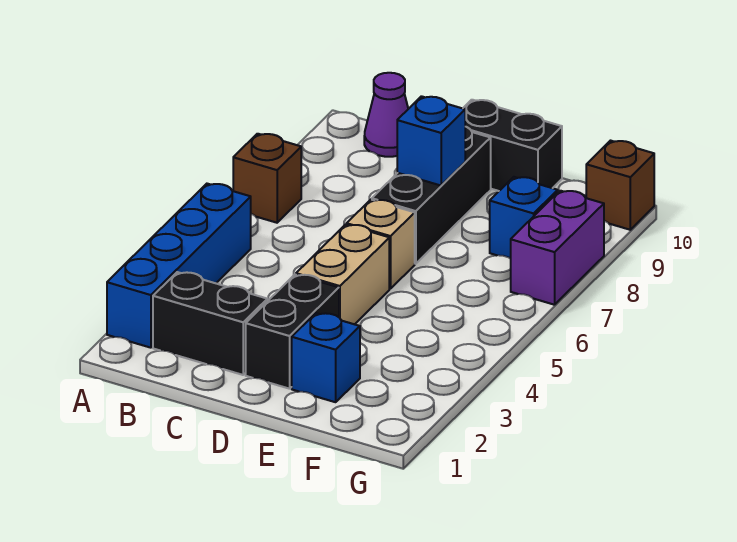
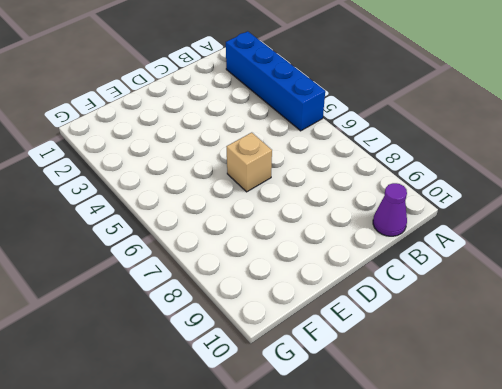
none -> brown brick A7 level 1
none -> black brick B2:C2 level 1
none -> black brick D2:D3 level 1

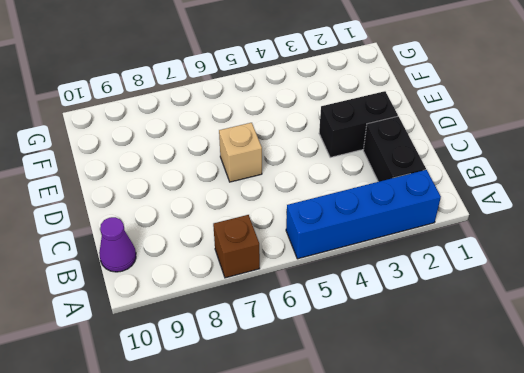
none -> tan brick D4:D5 level 1
none -> black brick D7:D9 level 1
none -> black brick D10:E10 level 1

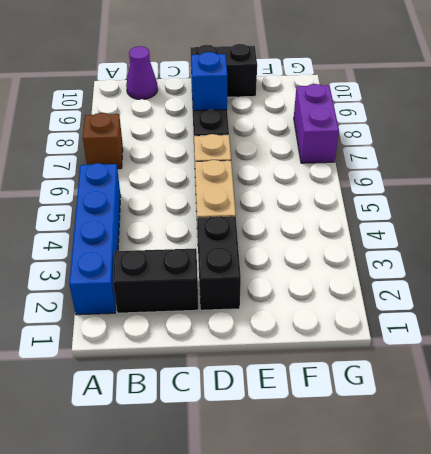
none -> blue brick E2 level 1
none -> blue brick F8 level 1
none -> brown brick G10 level 1

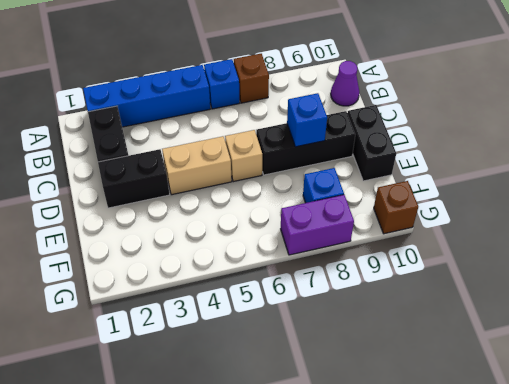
blue brick A6 level 1 -> blue brick E2 level 1

